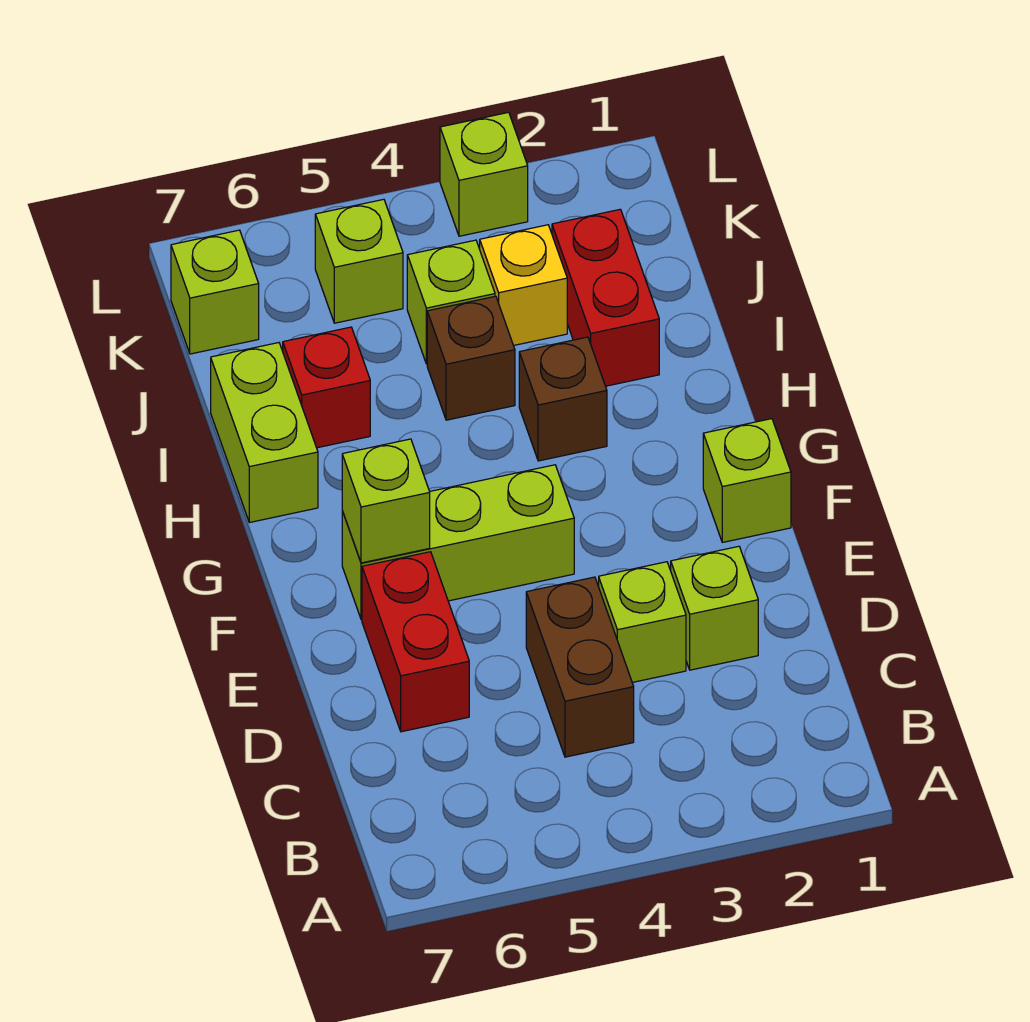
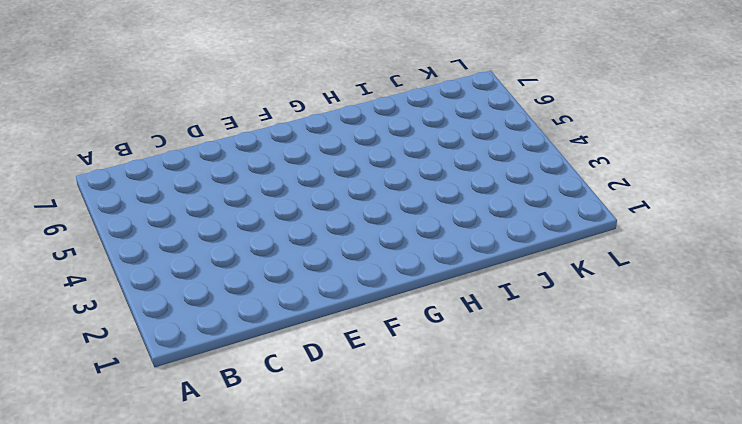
none -> brown brick C4:D4 level 1
none -> lime brick D2 level 1
none -> lime brick D3 level 1

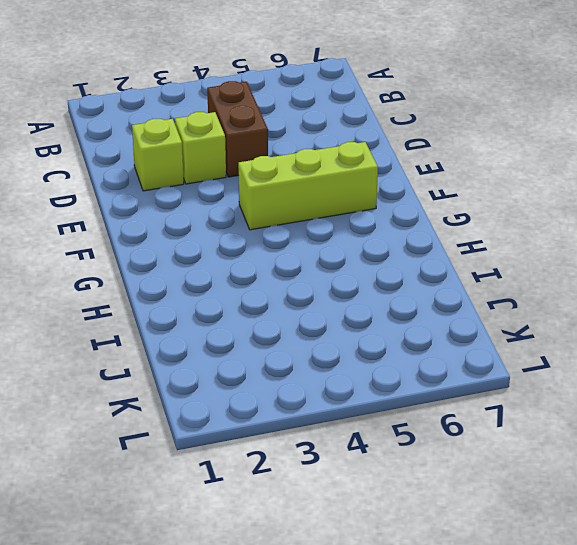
none -> red brick D6:E6 level 1
none -> lime brick F1 level 1
none -> brown brick H3 level 1

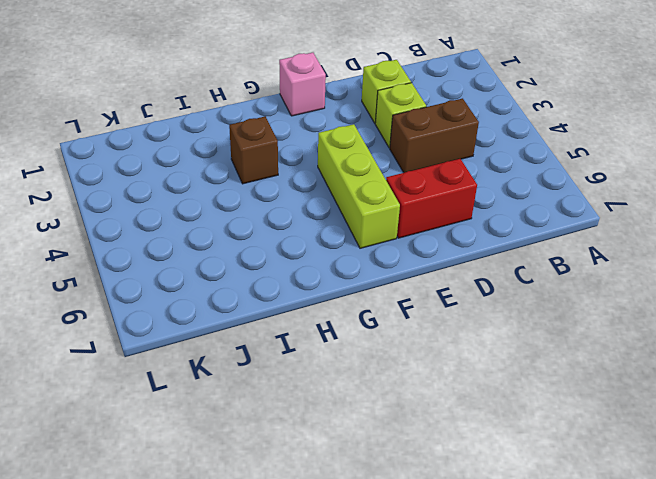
pink brick F1 level 1 -> lime brick F1 level 1
none -> lime brick H7:I7 level 1
none -> red brick I2:J2 level 1
none -> brown brick I4 level 1

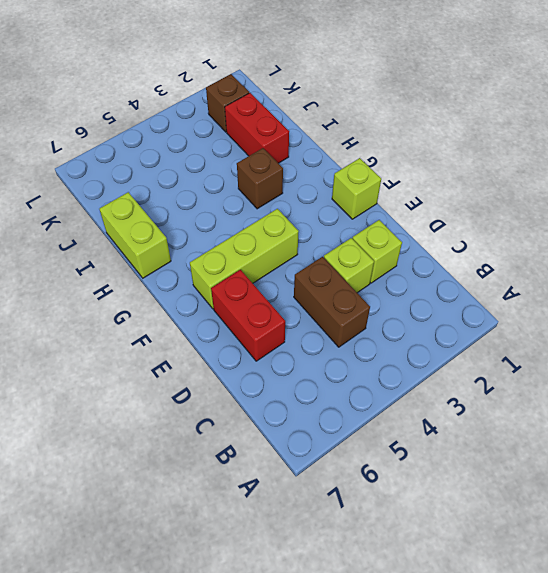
brown brick K2 level 1 -> brown brick I4 level 1
none -> red brick I6 level 1
none -> yellow brick J3 level 1
none -> lime brick J4 level 1

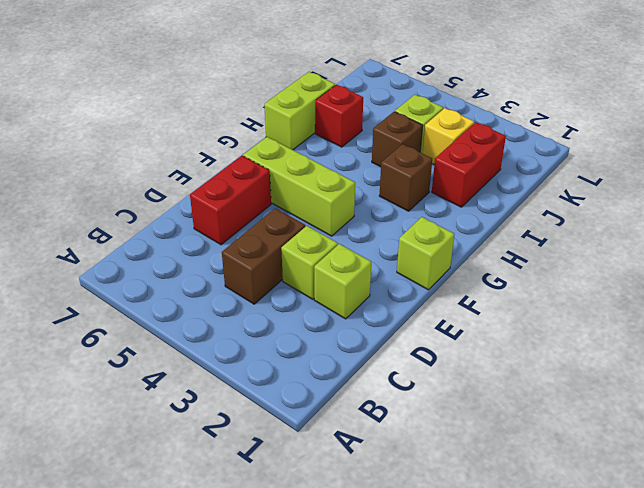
none -> lime brick K5 level 1
none -> lime brick K7 level 1
none -> lime brick L3 level 1

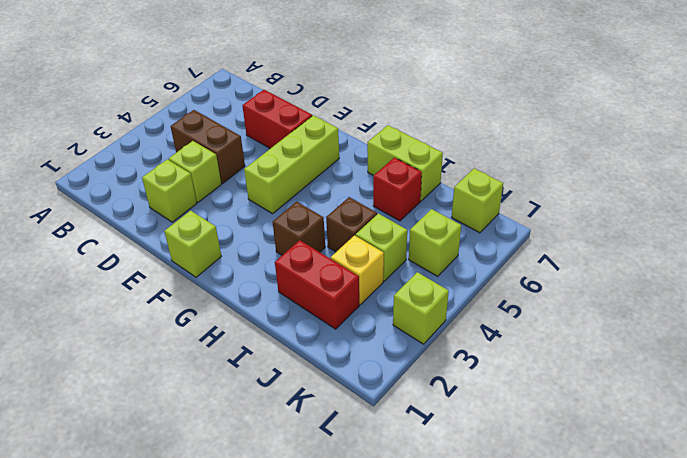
none -> lime brick F6 level 2

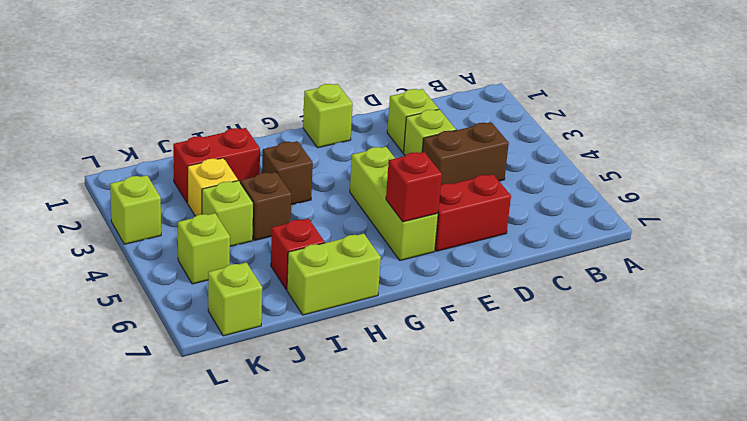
red brick F6 level 2 -> lime brick F6 level 2

